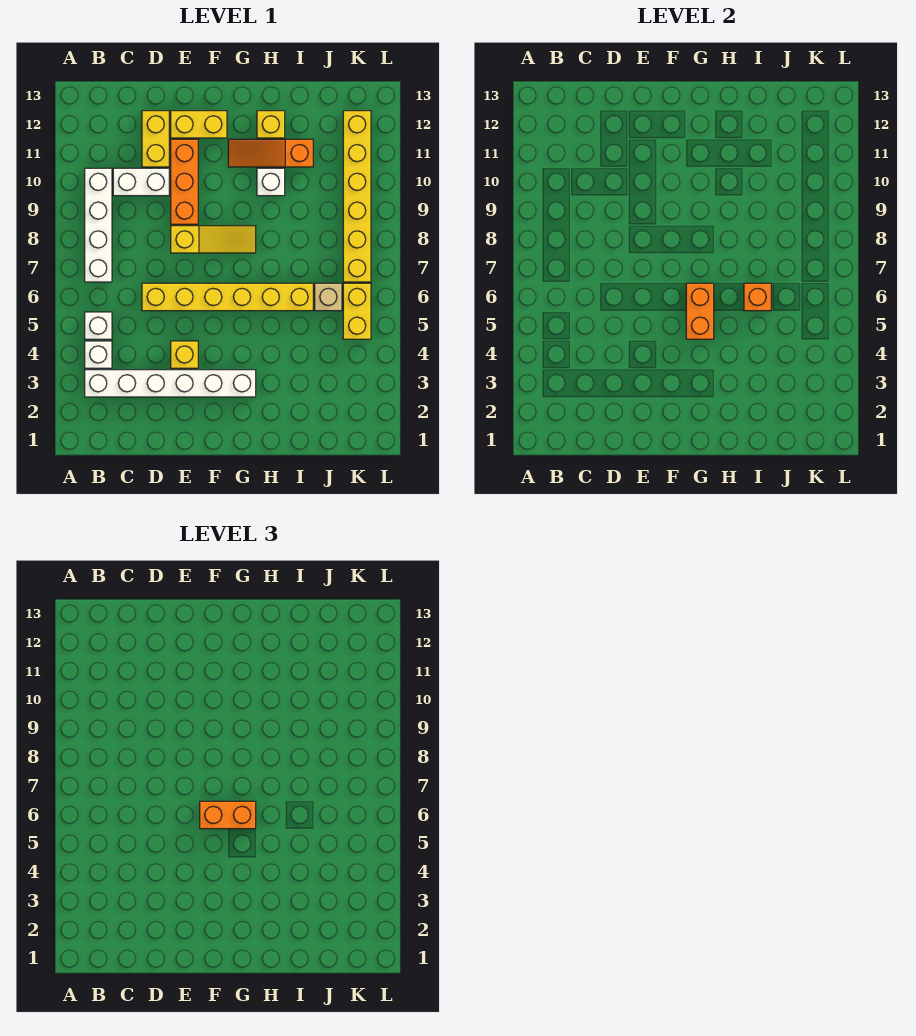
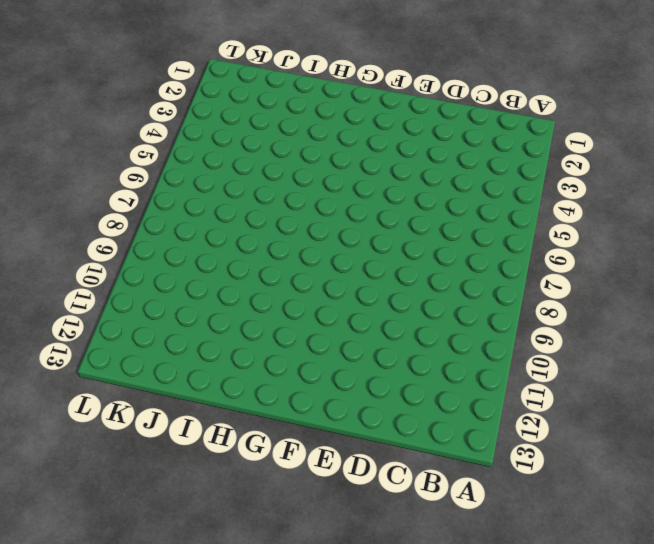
none -> white brick B3:G3 level 1
none -> white brick B4 level 1
none -> white brick B5 level 1

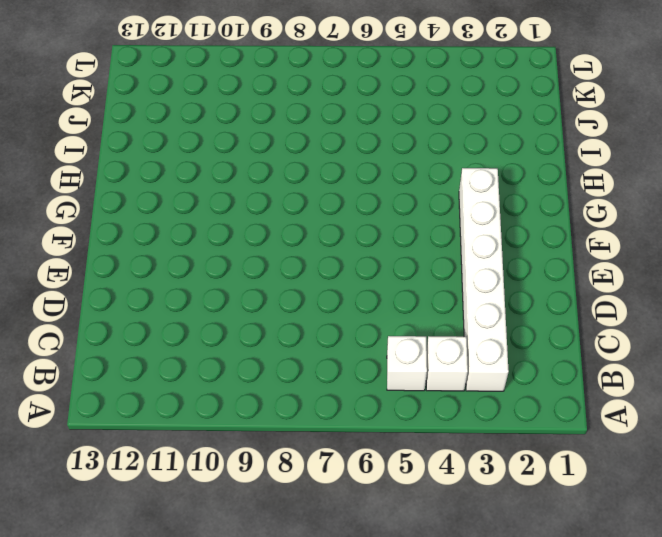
none -> white brick B7:B10 level 1
none -> white brick C10:D10 level 1
none -> yellow brick D6:I6 level 1

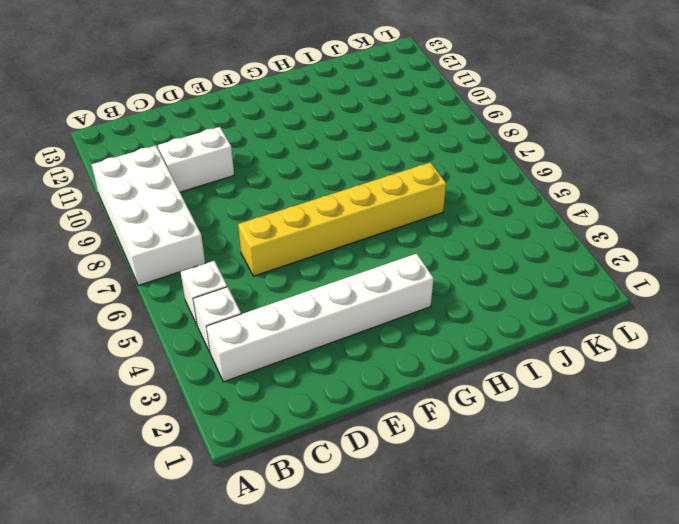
white brick A7:B10 level 1 -> white brick B7:B10 level 1
none -> yellow brick D11:D12 level 1
none -> yellow brick E4 level 1
none -> yellow slope E8:G8 level 1 top E

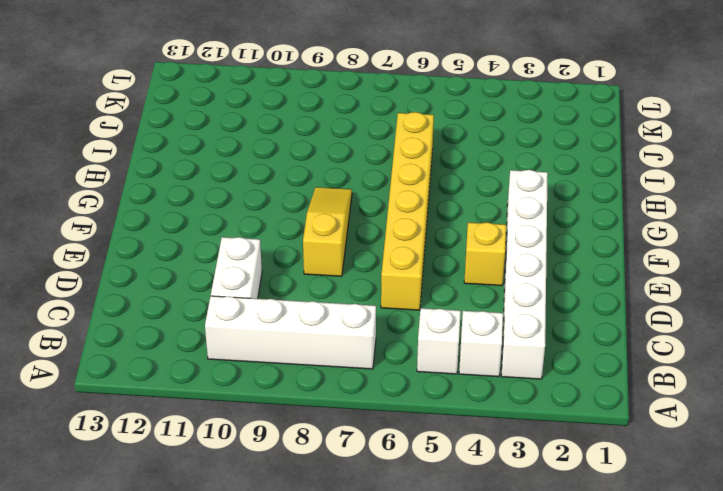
none -> yellow brick D11:D12 level 1
none -> orange brick E9:E11 level 1
none -> yellow brick E12:F12 level 1

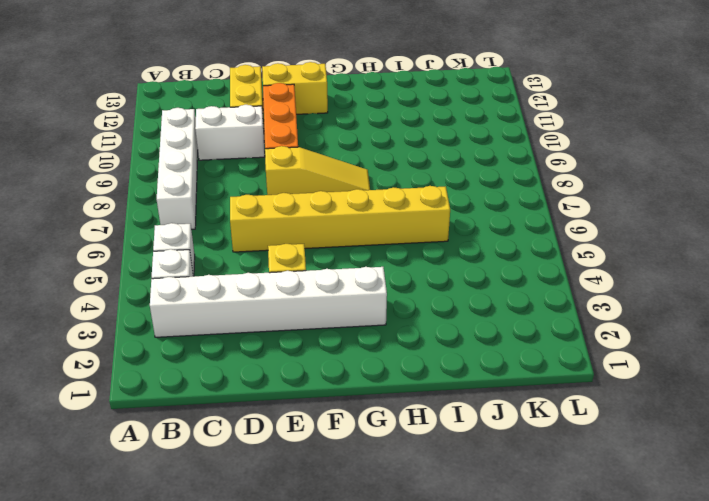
none -> orange slope G11:I11 level 1 top I
none -> white brick H10 level 1
none -> yellow brick H12 level 1

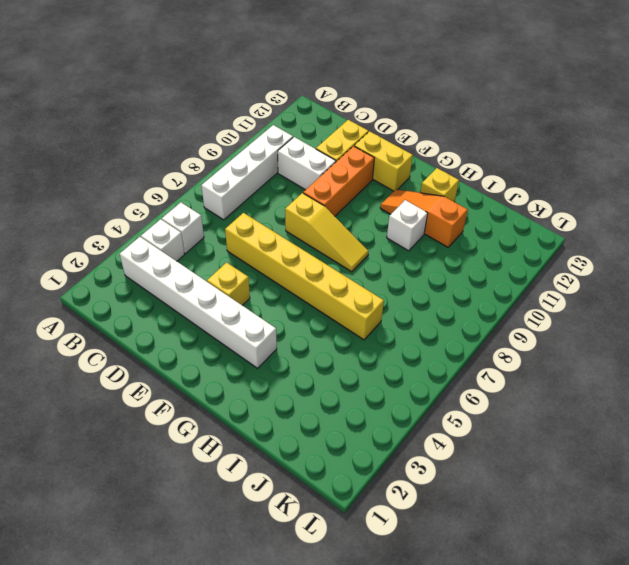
none -> tan brick J6 level 1
none -> yellow brick K5:K6 level 1
none -> yellow brick K7:K12 level 1

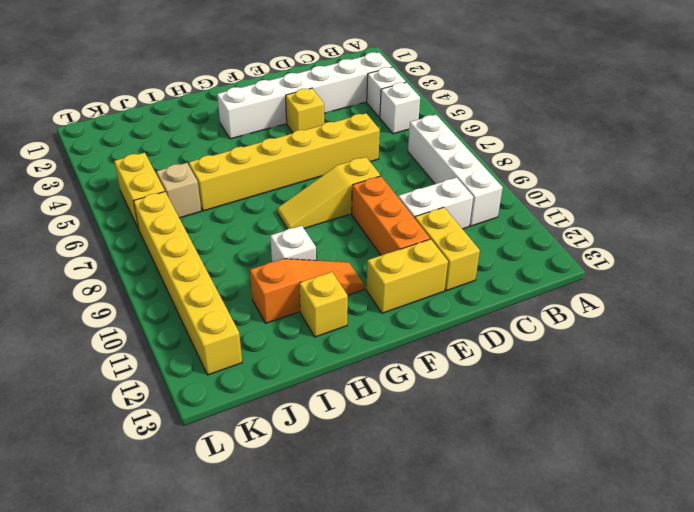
none -> orange brick G5:G6 level 2
none -> orange brick I6 level 2
none -> orange brick F6:G6 level 3

